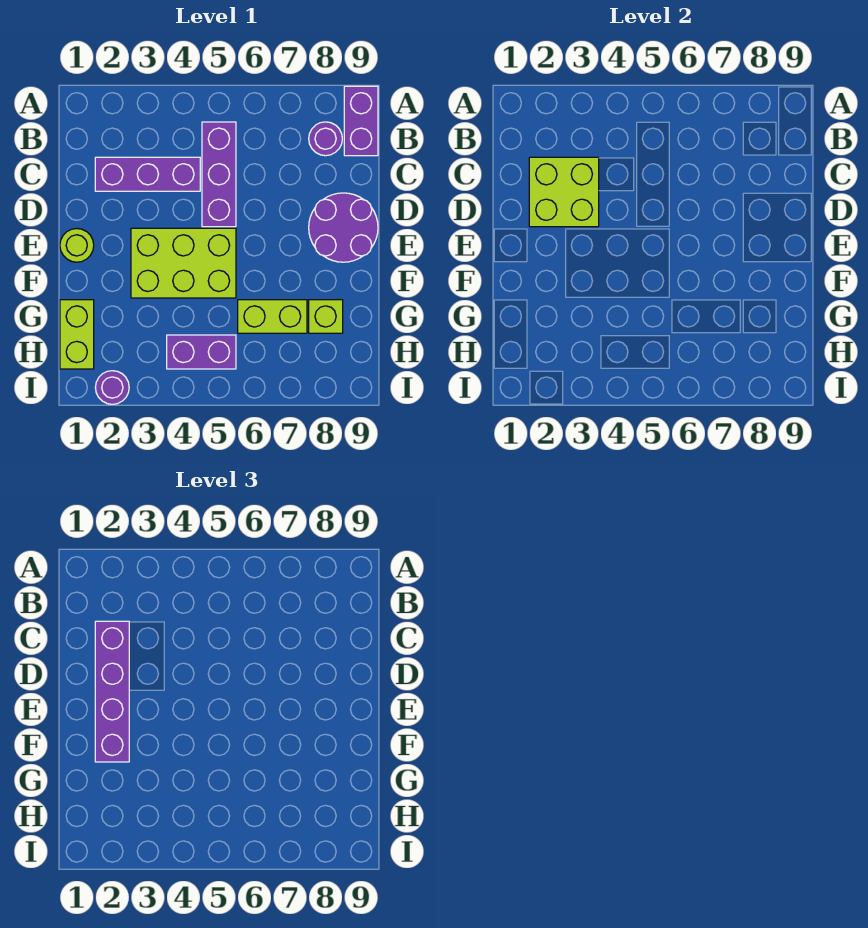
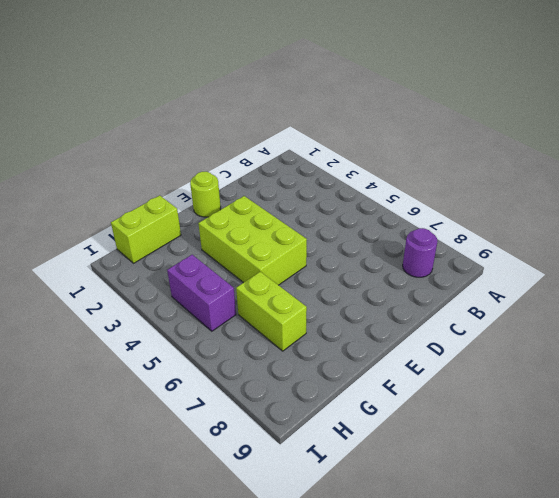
none -> purple brick A9:B9 level 1
none -> purple brick B5:D5 level 1
none -> purple brick C2:C4 level 1

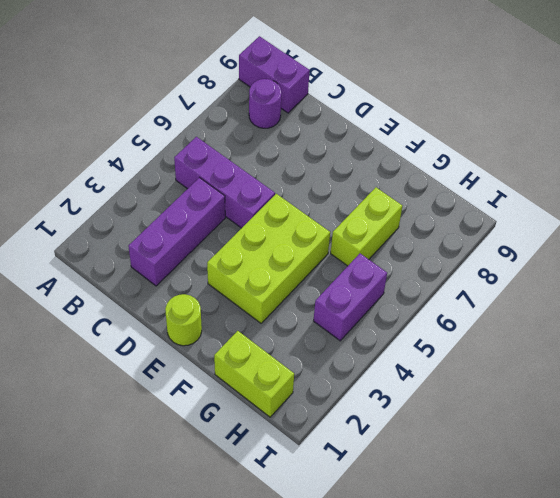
none -> purple round brick D8:E9 level 1
none -> lime brick G8 level 1
none -> purple round brick I2 level 1

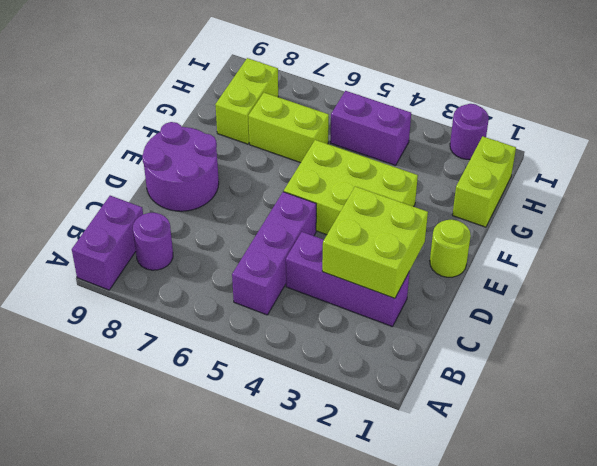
lime brick G8:H8 level 1 -> lime brick G8 level 1
none -> purple brick C2:F2 level 3

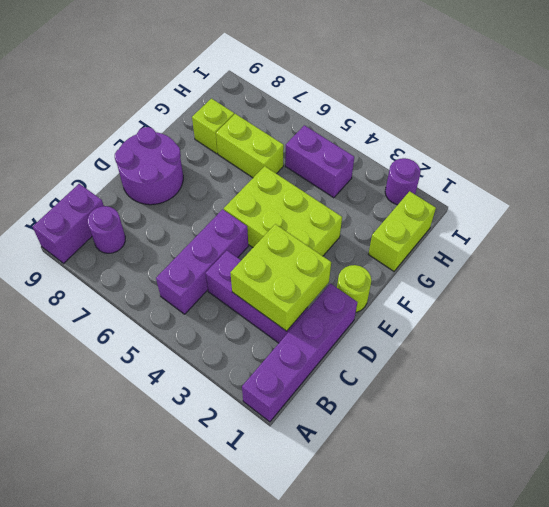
purple brick A1:D1 level 1 -> purple brick C2:F2 level 3

